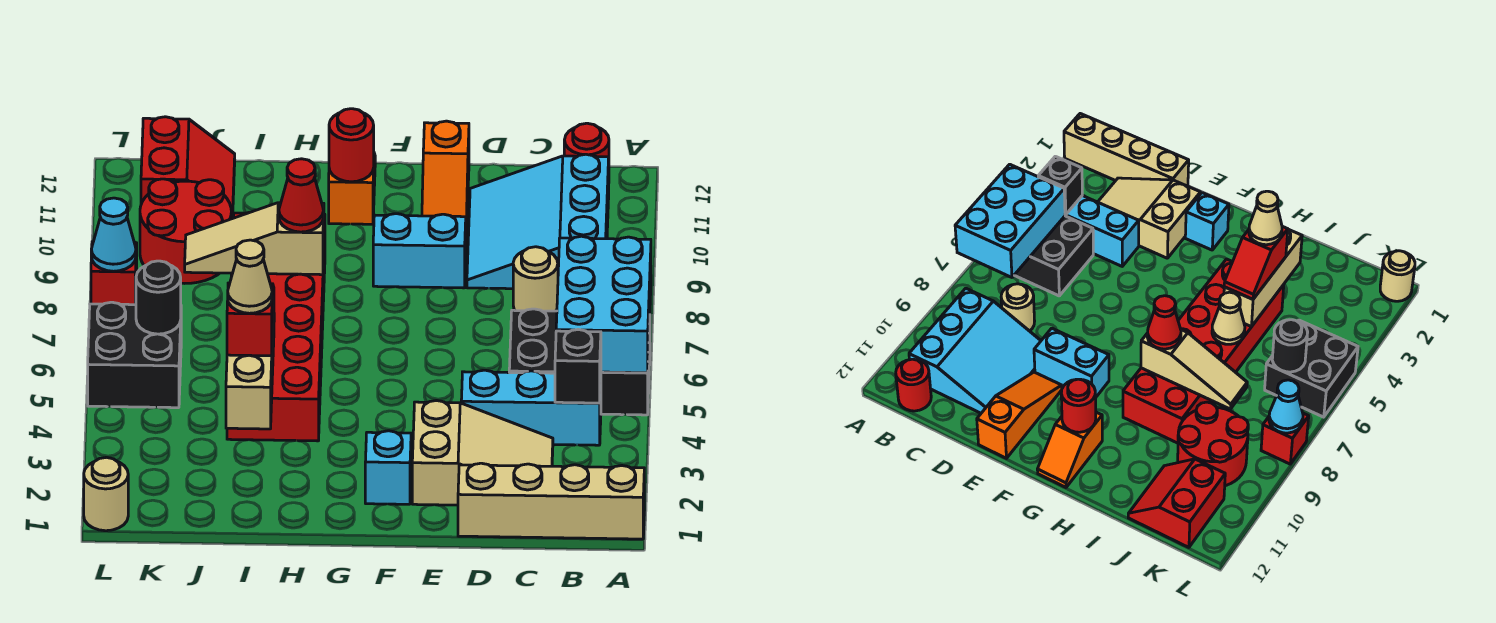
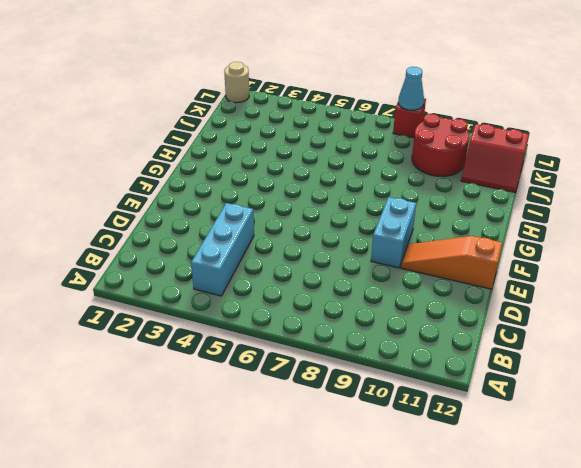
none -> tan brick A1:D1 level 1
none -> black brick A5:C6 level 1
none -> cyan slope B9:D11 level 1 top B

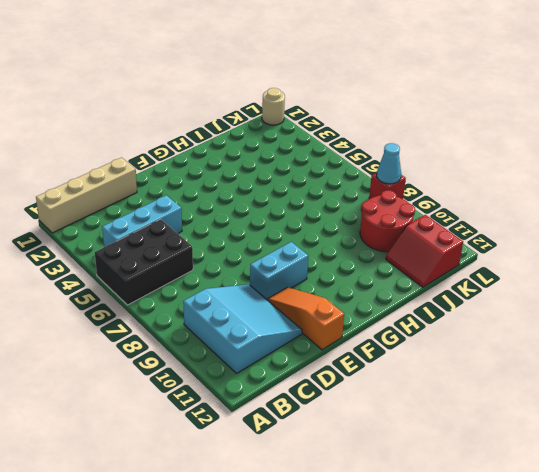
none -> red round brick B12 level 1
none -> tan slope C2:E3 level 1 top E
none -> tan round brick C8 level 1

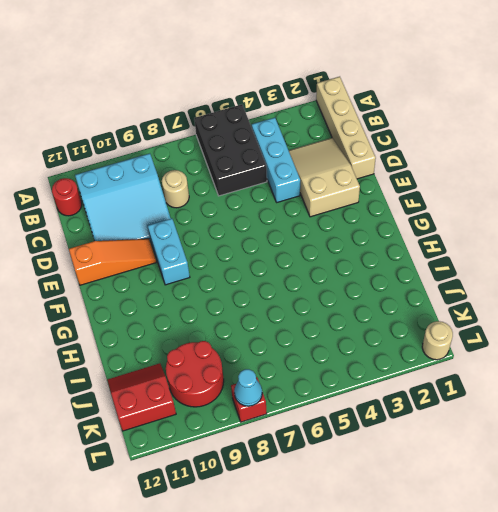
none -> cyan brick F2 level 1
none -> orange slope G11:G12 level 1 top 11
none -> red brick H4:I9 level 1

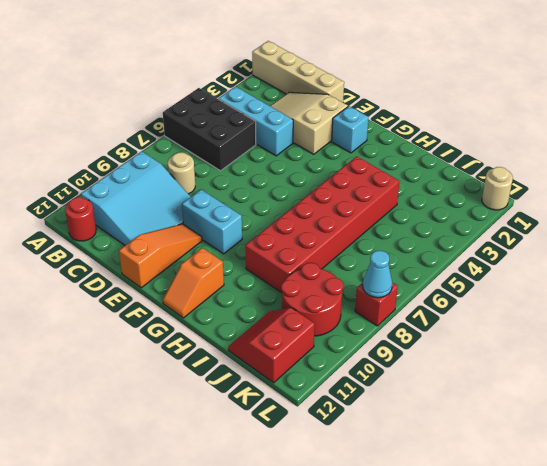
none -> black brick K5:L6 level 1
none -> cyan brick A5:B7 level 2
none -> black brick B4 level 2

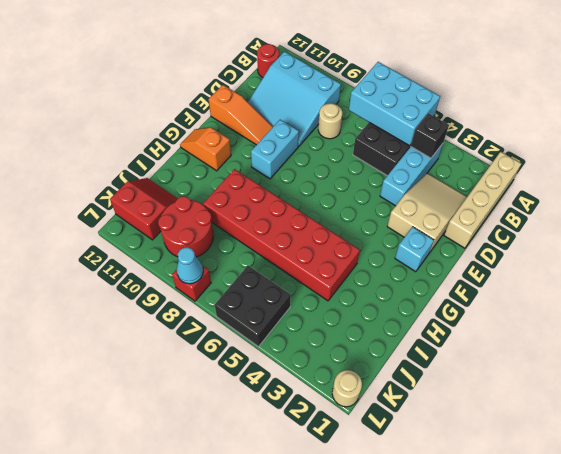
none -> red round brick G11 level 2
none -> tan slope H8:J8 level 2 top H
none -> tan brick I3:I5 level 2

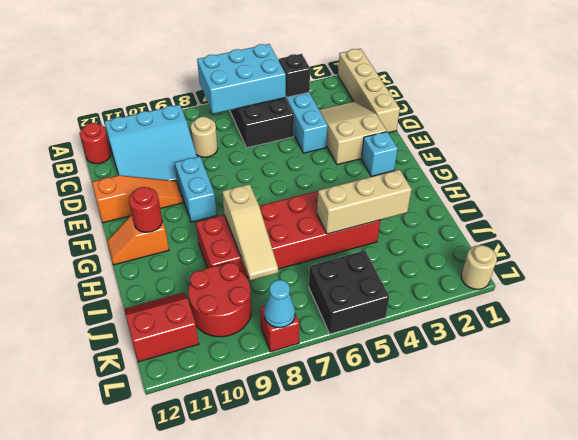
none -> tan cone I6 level 2
none -> black round brick K6 level 2
none -> red cone H8 level 3

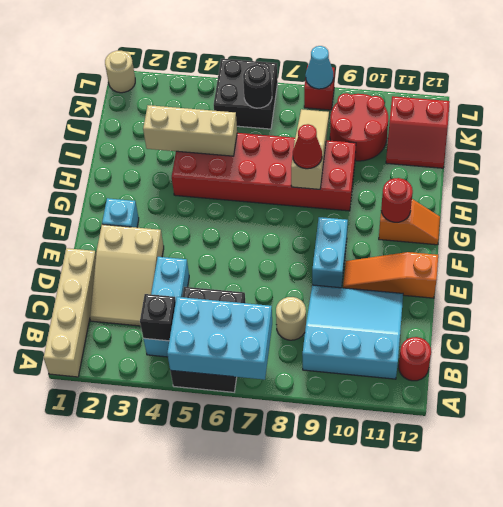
none -> tan cone I6 level 2
none -> red slope I4:I5 level 3 top 4
none -> tan cone I4 level 4

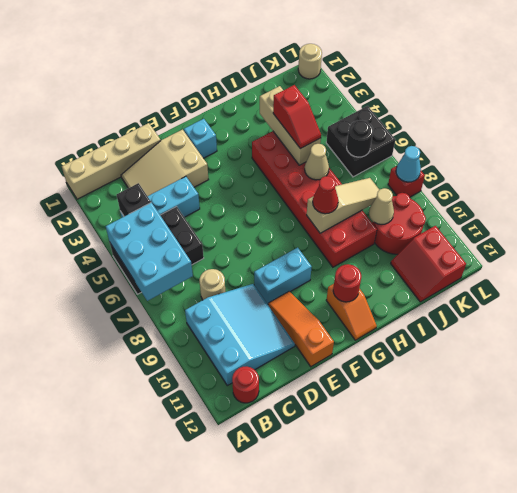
tan cone J9 level 2 -> tan cone I4 level 4

